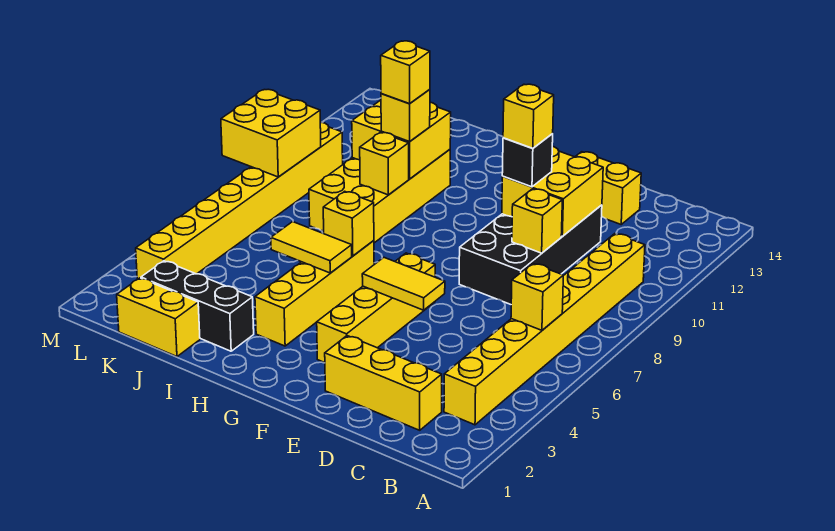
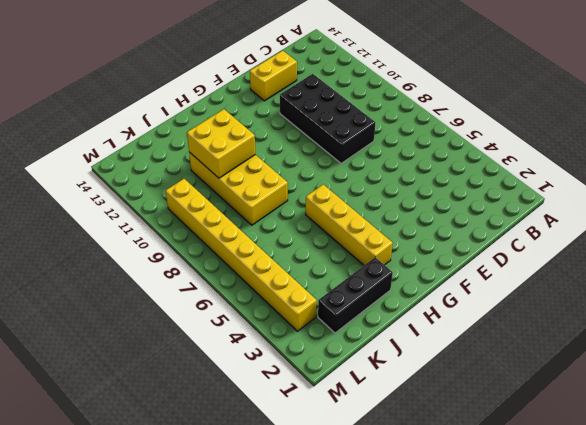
none -> yellow brick B3:B10 level 1
none -> yellow brick C2:E2 level 1
none -> yellow brick F3:F6 level 1

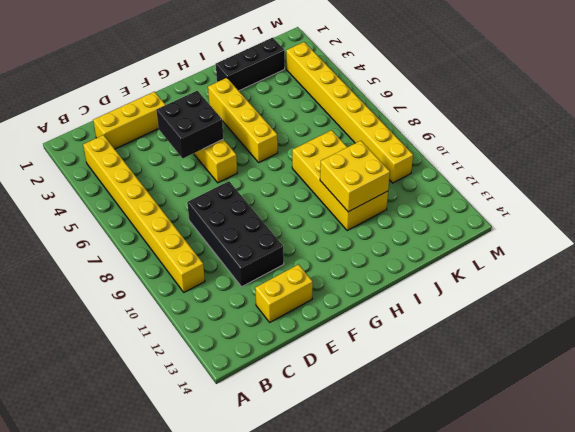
black brick E4:F5 level 2 -> yellow tile E5:F5 level 2
none -> yellow brick J1:K1 level 1
none -> yellow brick B6 level 2
none -> yellow brick D9 level 2

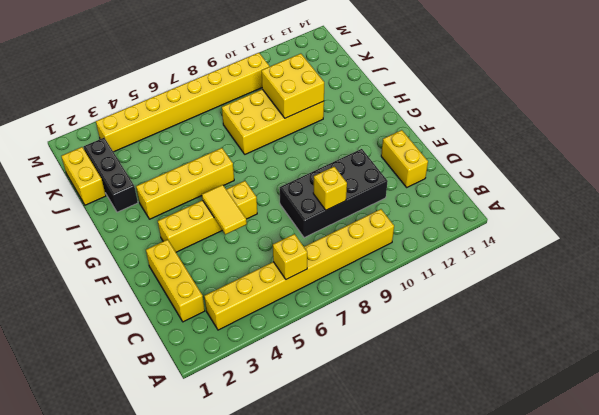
none -> yellow brick D10:E11 level 2
none -> yellow tile H5:I5 level 2
none -> yellow brick H6 level 2

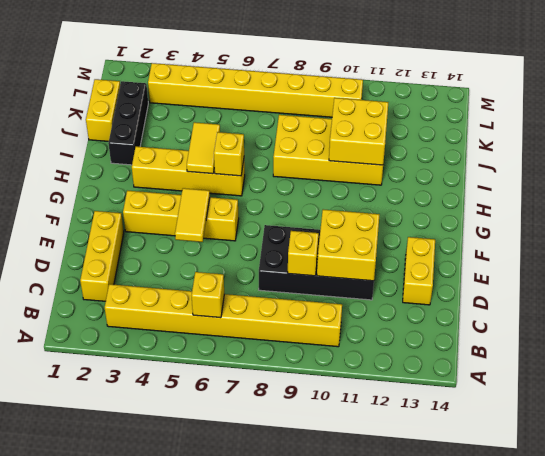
none -> yellow brick I9 level 2
none -> yellow brick L8:M9 level 2
none -> black brick E10 level 3

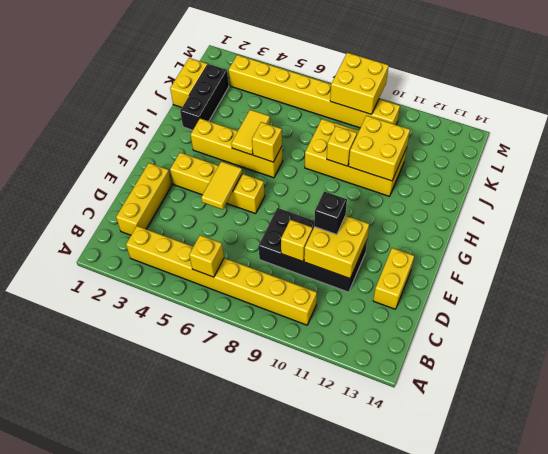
none -> yellow brick I10 level 3
none -> yellow brick E10 level 4
none -> yellow brick I10 level 4

